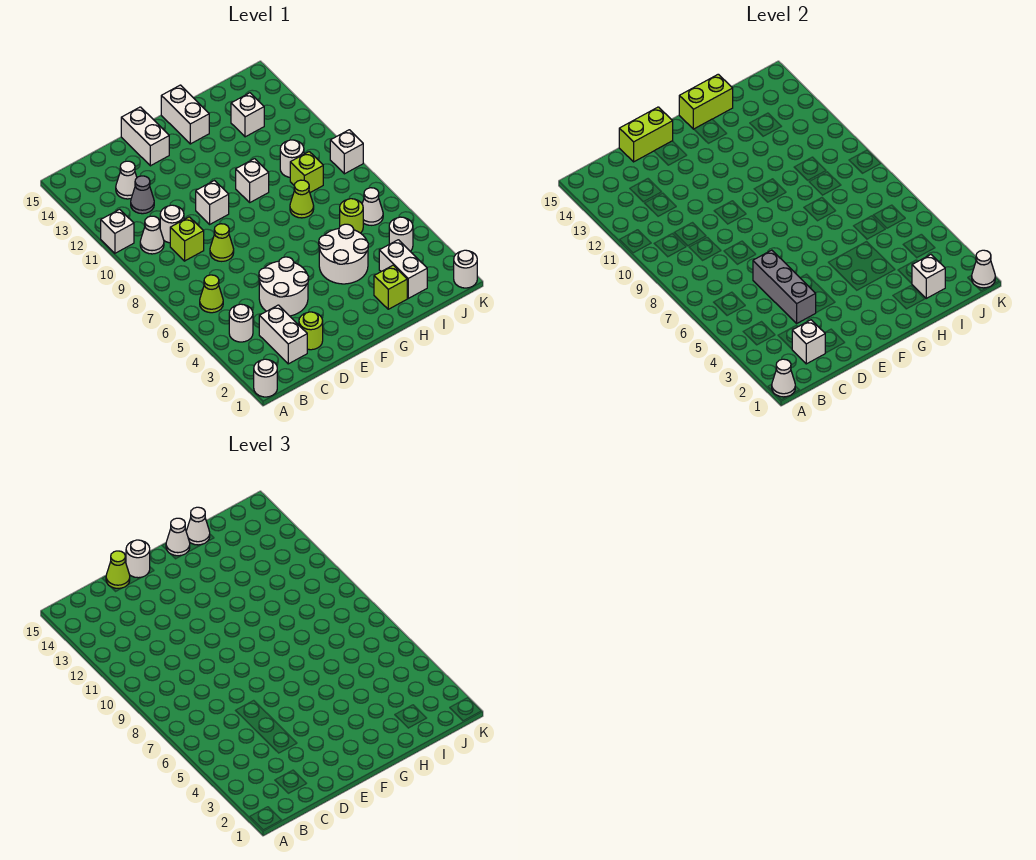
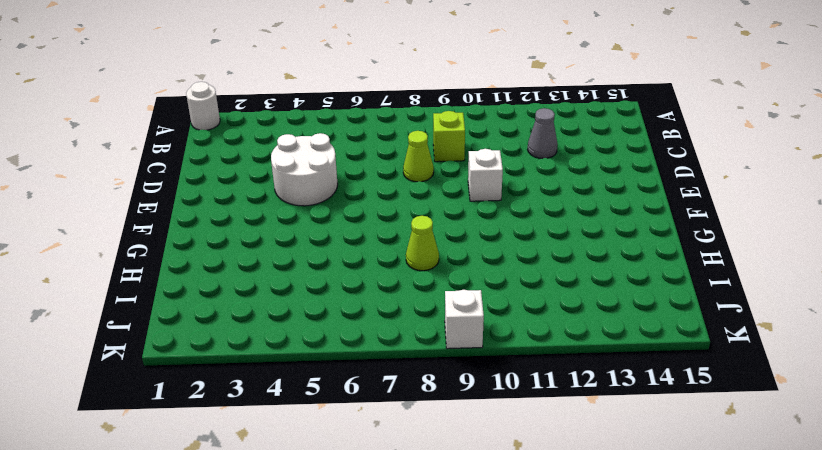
none -> white brick A11 level 1
none -> white round brick B4 level 1
none -> lime cone B6 level 1
none -> white cone B10 level 1

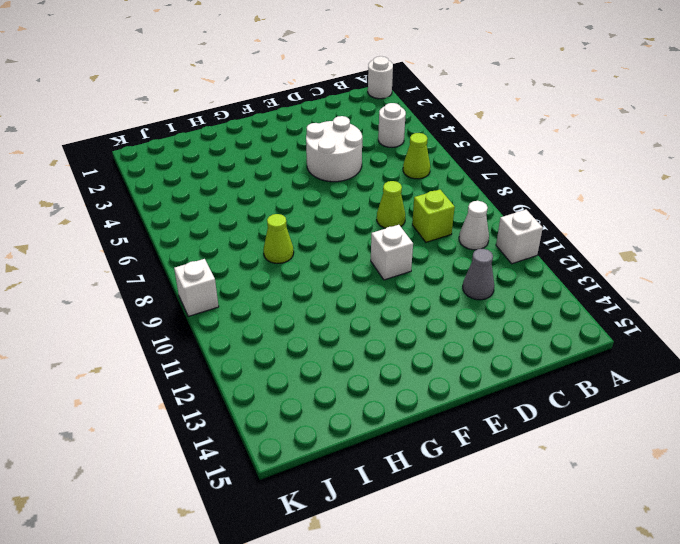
none -> white brick C2:C3 level 1
none -> white round brick C10 level 1
none -> white cone C13 level 1
none -> lime round brick D2 level 1

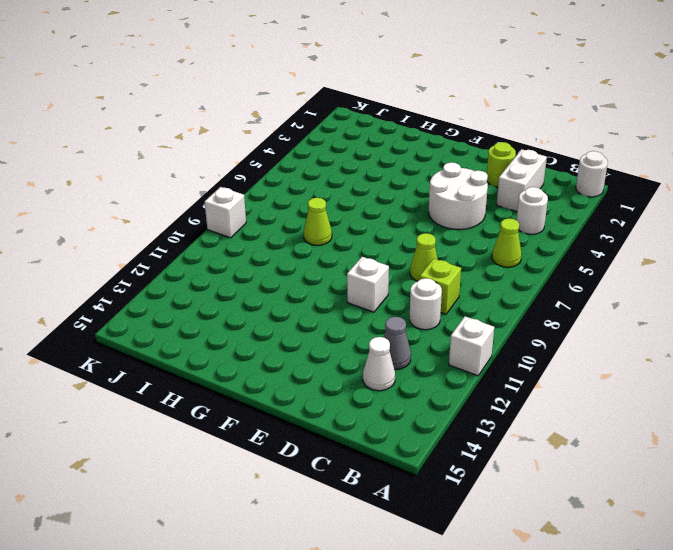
none -> white cone B10 level 1
none -> white brick E14:E15 level 1
none -> white round brick G4:H5 level 1
none -> white brick G10 level 1

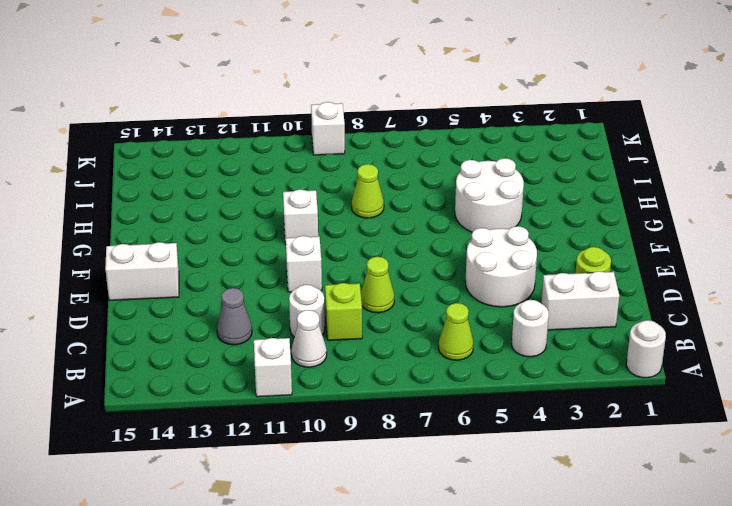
none -> white cone C13 level 1
none -> white brick G14:G15 level 1
none -> lime brick H2 level 1
none -> white brick I2:I3 level 1

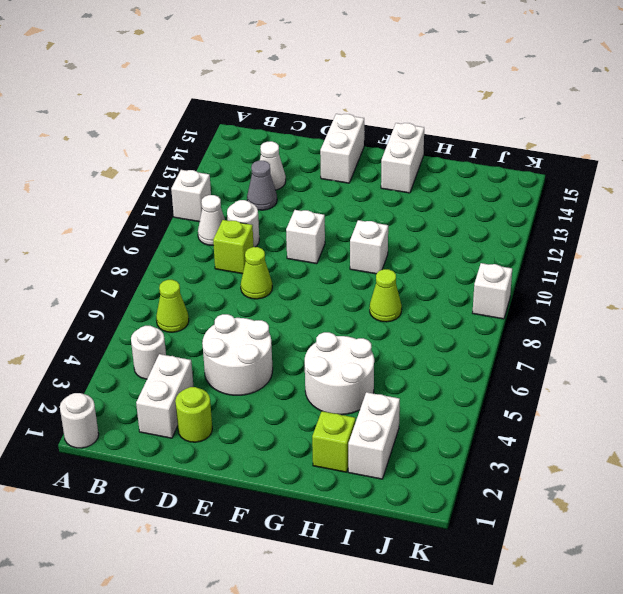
none -> lime round brick I6 level 1
none -> lime brick I9 level 1
none -> white round brick I10 level 1
none -> white brick I13 level 1

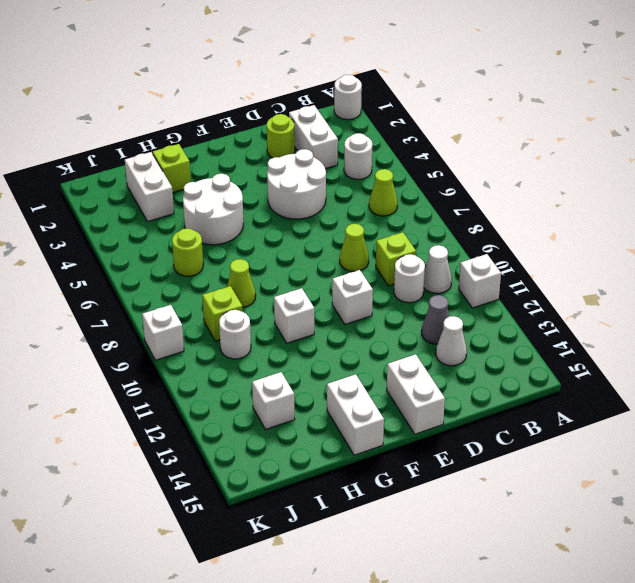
none -> white round brick J4 level 1
none -> white cone J6 level 1
none -> white round brick K1 level 1
none -> white cone A1 level 2

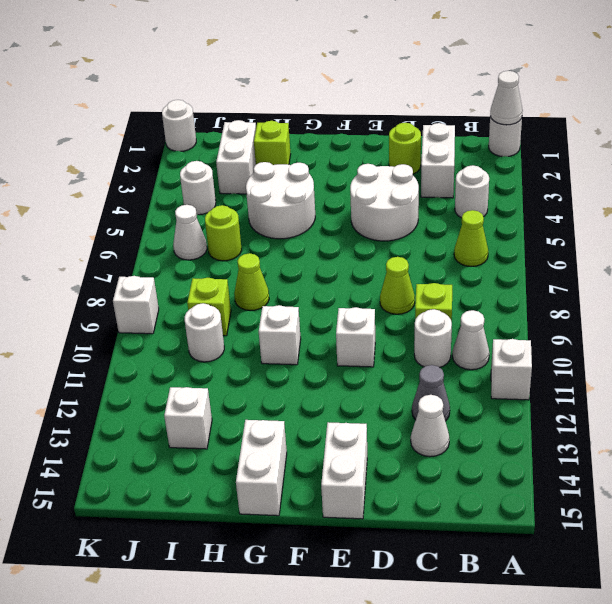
none -> white brick C2 level 2
none -> grey brick D4:D6 level 2
none -> lime brick D15:E15 level 2
none -> lime brick G15:H15 level 2

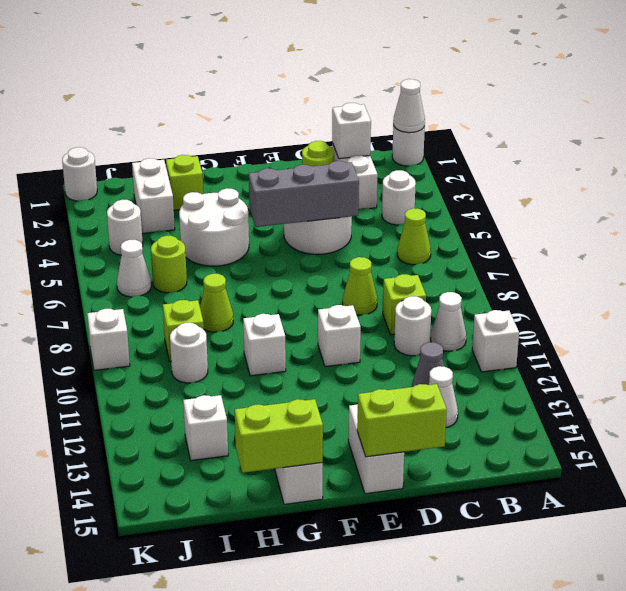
grey brick D5:F5 level 2 -> grey brick D4:D6 level 2
none -> white brick I2 level 2
none -> white cone K1 level 2
none -> lime cone D15 level 3
none -> white round brick E15 level 3

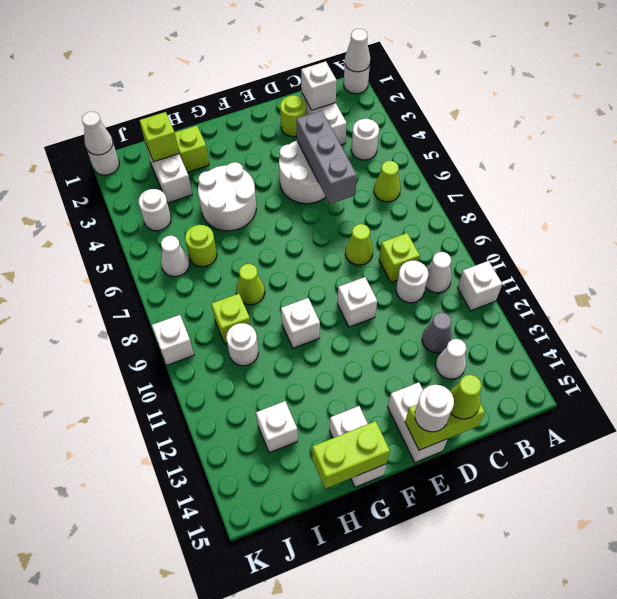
lime brick I2 level 2 -> white brick I2 level 2
none -> white cone G15 level 3
none -> white cone H15 level 3

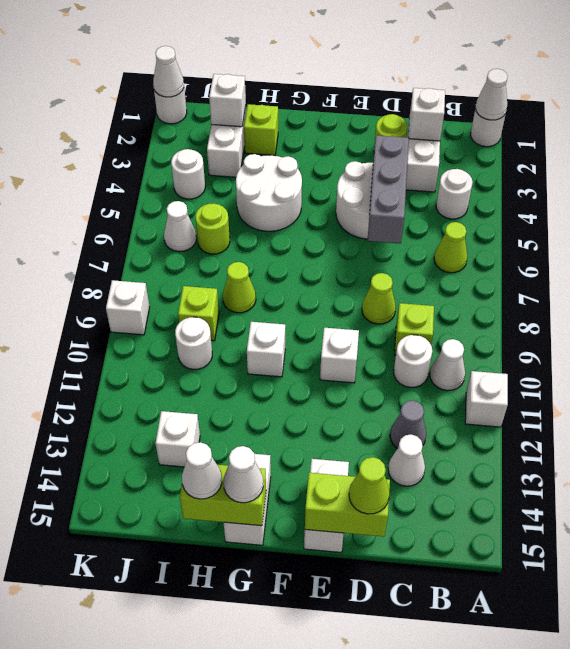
none -> white round brick E15 level 3

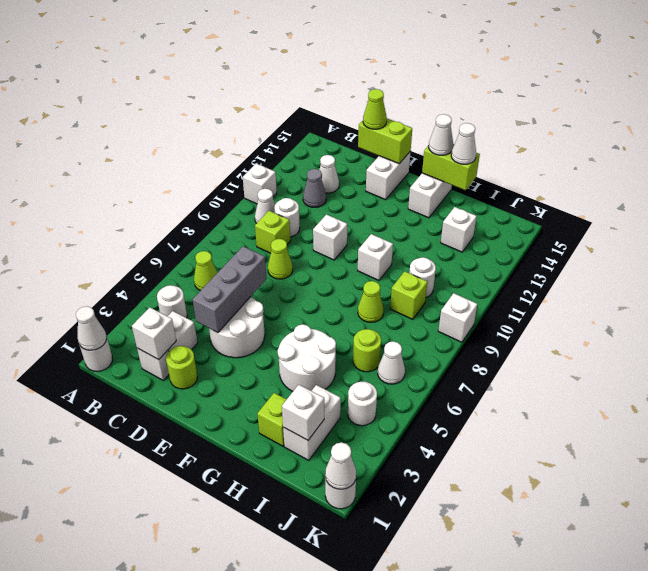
none -> white round brick E15 level 3

